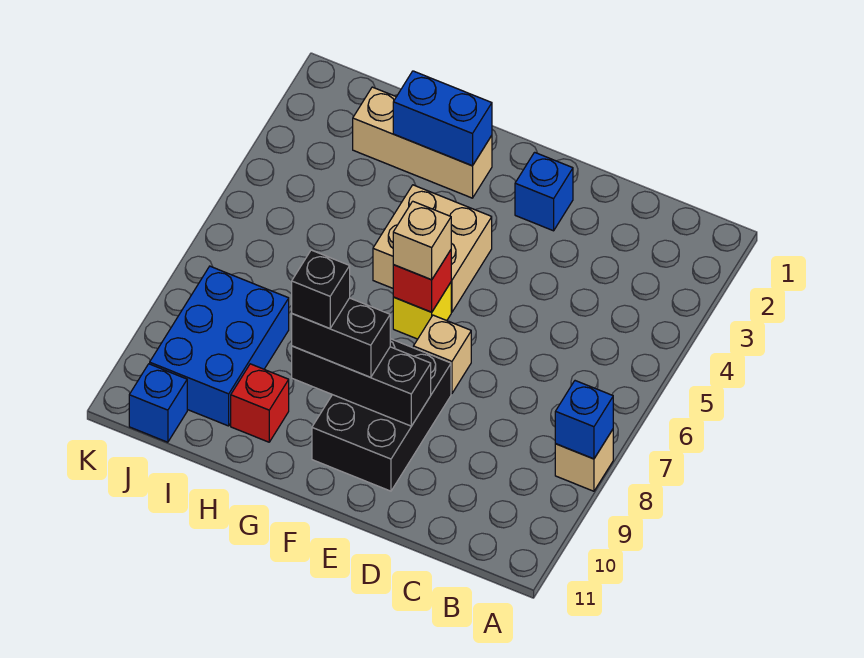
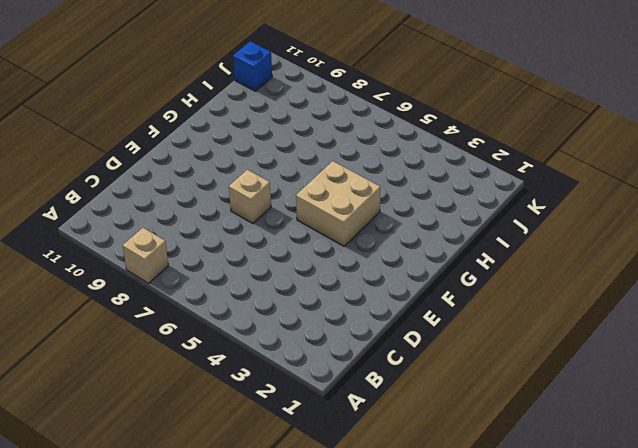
none -> blue brick E2 level 1
none -> black brick E8:F10 level 1
none -> yellow brick F6 level 1

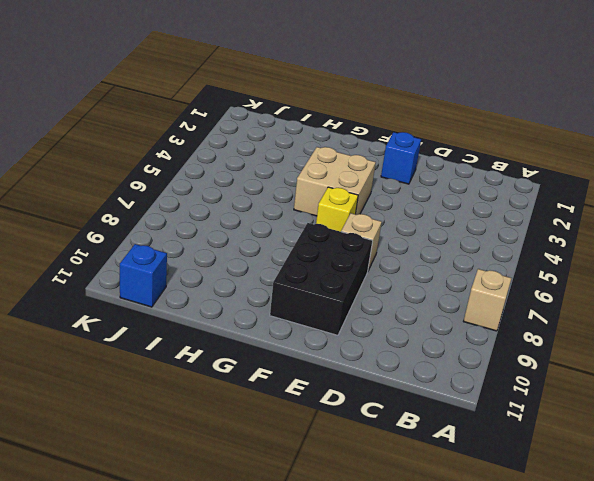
none -> tan brick G2:I2 level 1
none -> red brick H10 level 1
none -> blue brick I8:J10 level 1

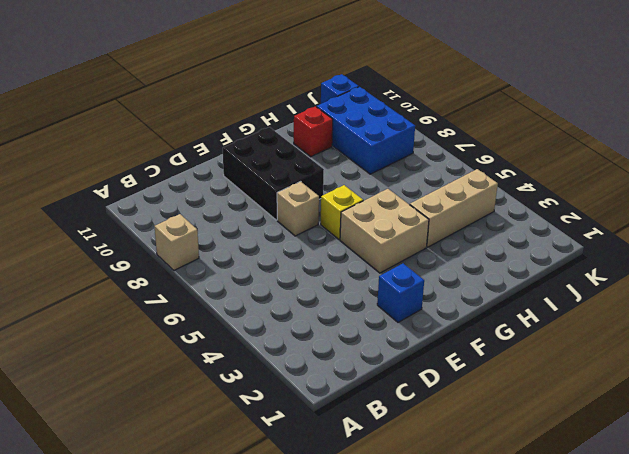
tan brick H4:J4 level 1 -> tan brick G2:I2 level 1
none -> blue brick A8 level 2
none -> black brick E9:G9 level 2
none -> red brick F6 level 2

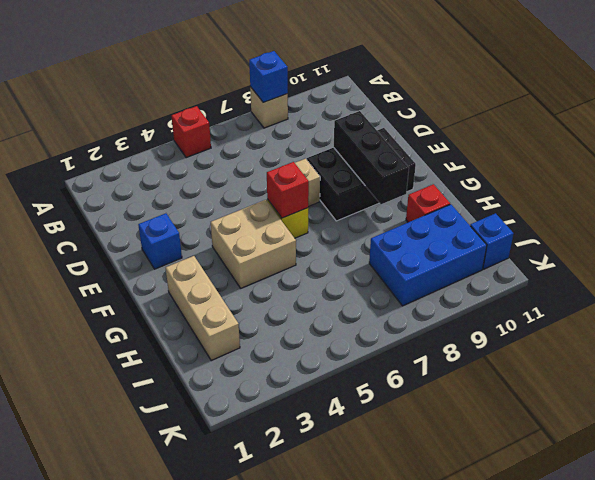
red brick A5 level 1 -> none
none -> blue brick G2:H2 level 2
none -> tan brick F6 level 3
none -> black brick F9:G9 level 3

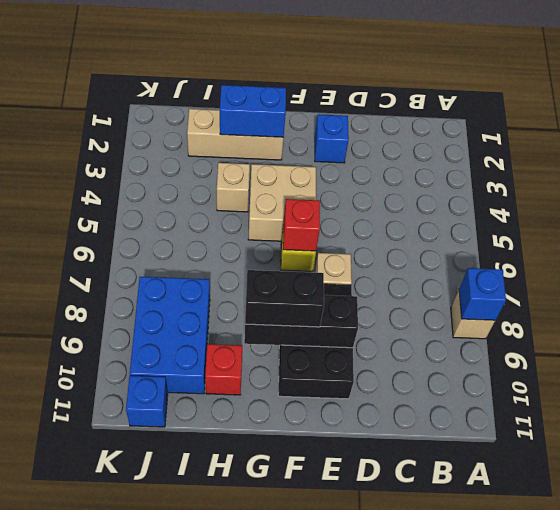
tan brick H4 level 1 -> tan brick F6 level 3
none -> black brick G9 level 4

